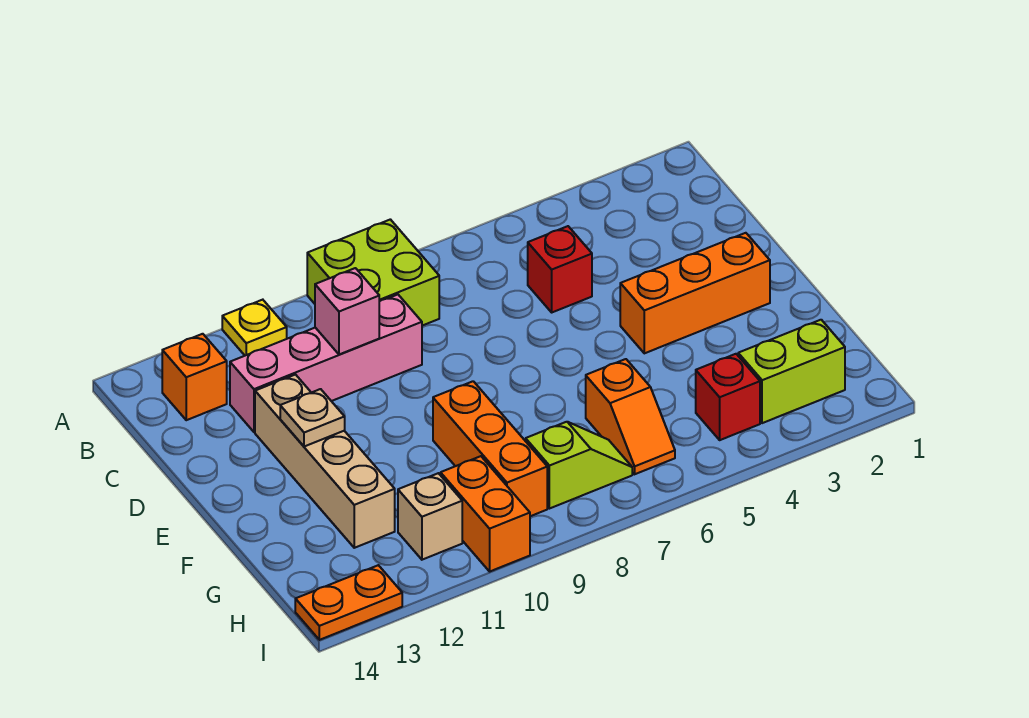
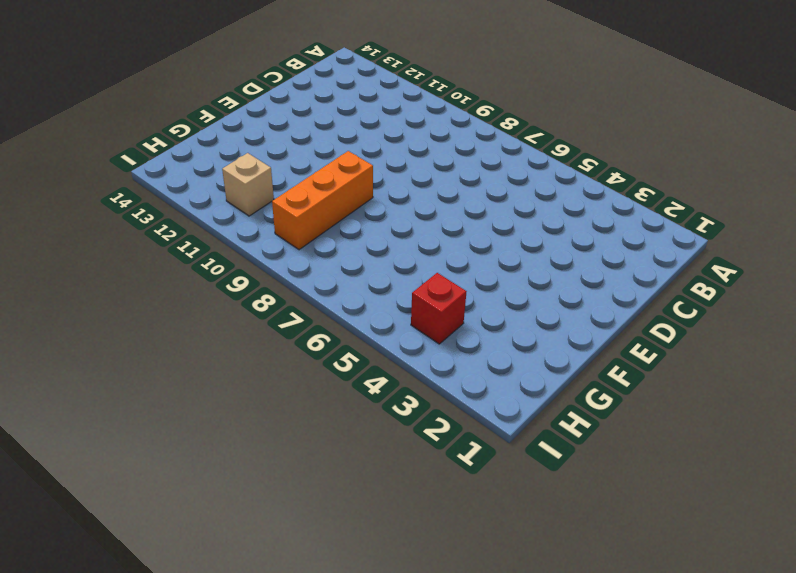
none -> lime brick A8:B9 level 1
none -> yellow plate A11 level 1
none -> orange brick B13 level 1

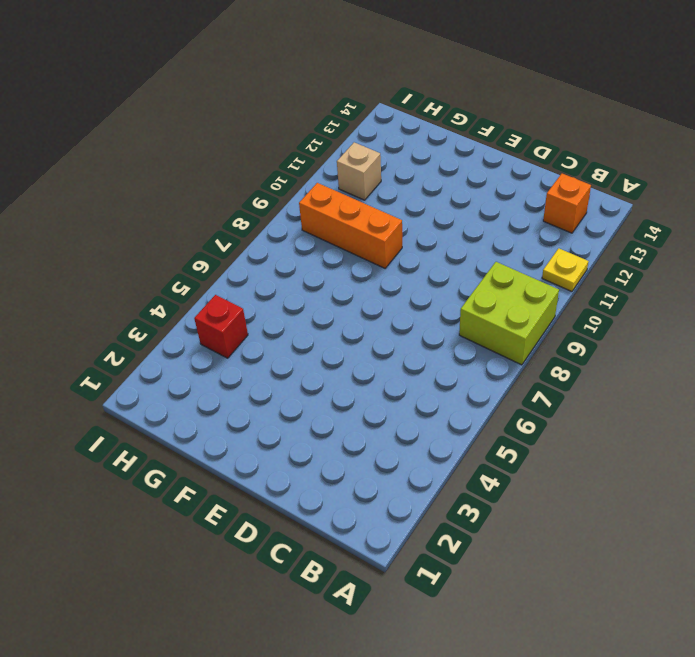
none -> red brick C5 level 1
none -> pink brick C9:C12 level 1
none -> tan brick D12:G12 level 1

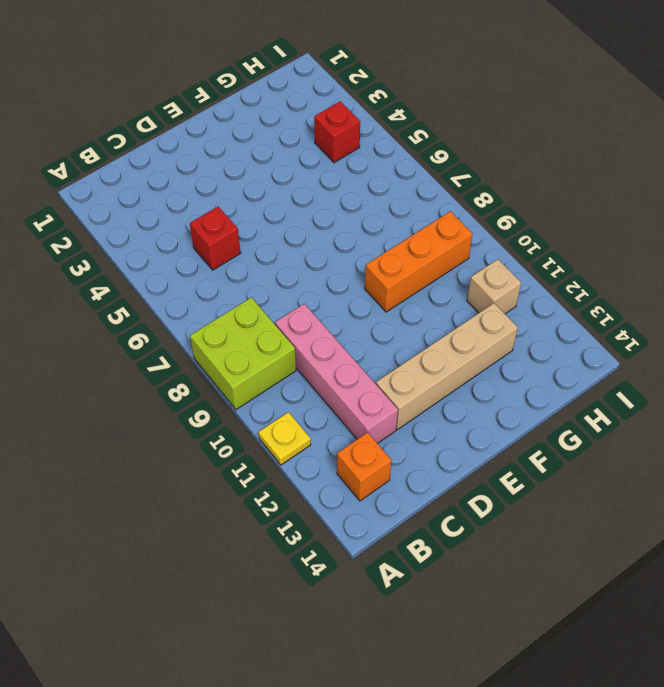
none -> orange brick E2:E4 level 1
none -> orange slope G6:H6 level 1 top G
none -> lime brick H2:H3 level 1

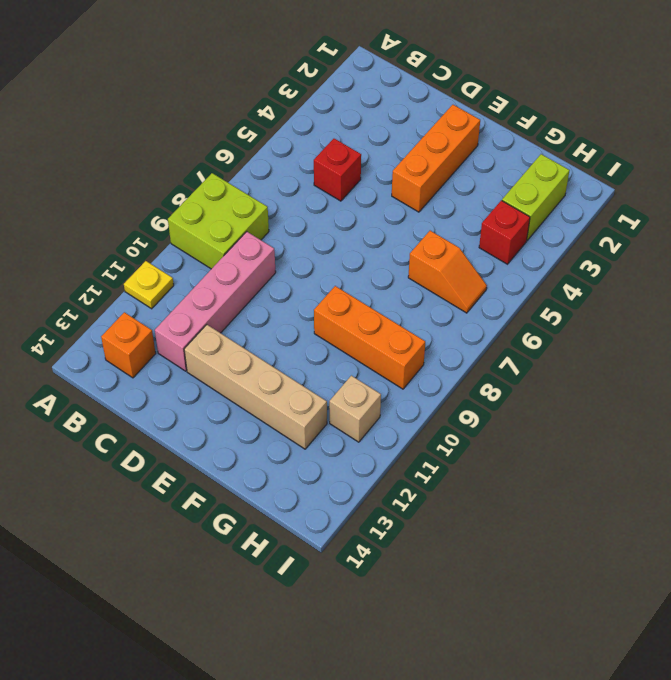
none -> lime slope H7:H8 level 1 top 8
none -> orange brick H10:I10 level 1
none -> orange plate I13:I14 level 1

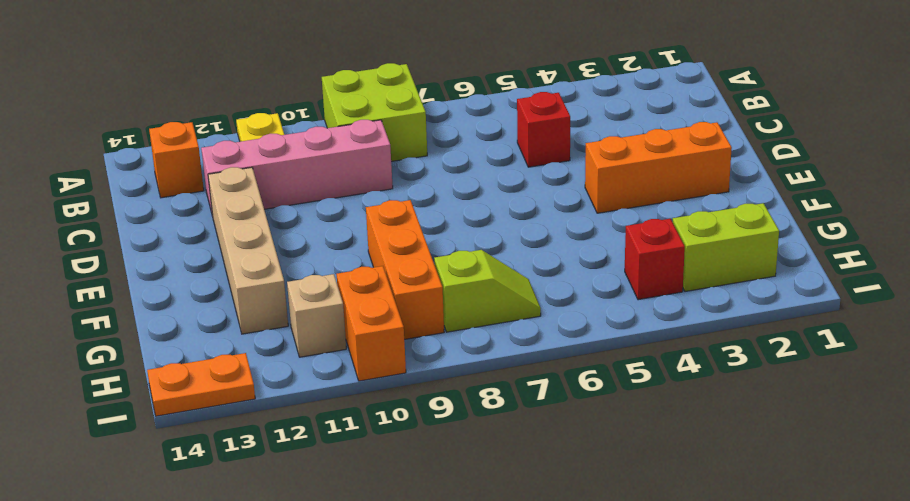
none -> orange slope G6:H6 level 1 top G
none -> pink brick C10 level 2
none -> tan plate E12 level 2

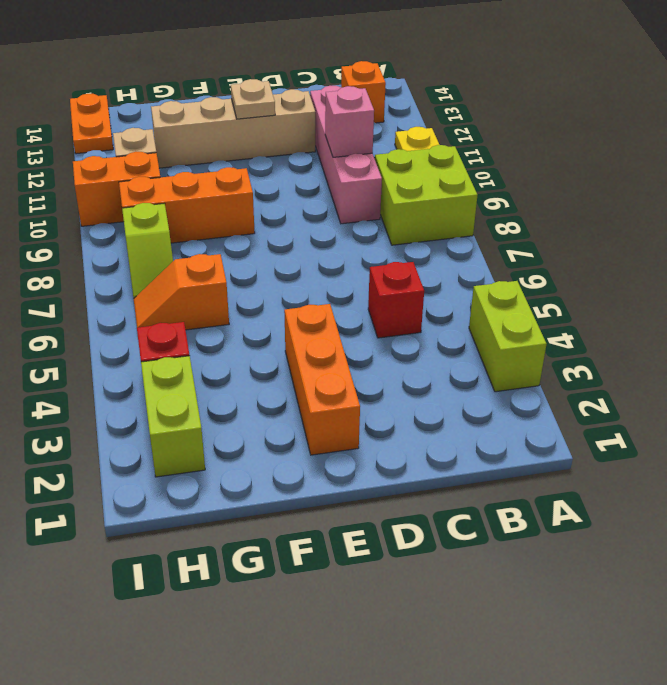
lime brick A3:A4 level 1 -> none

